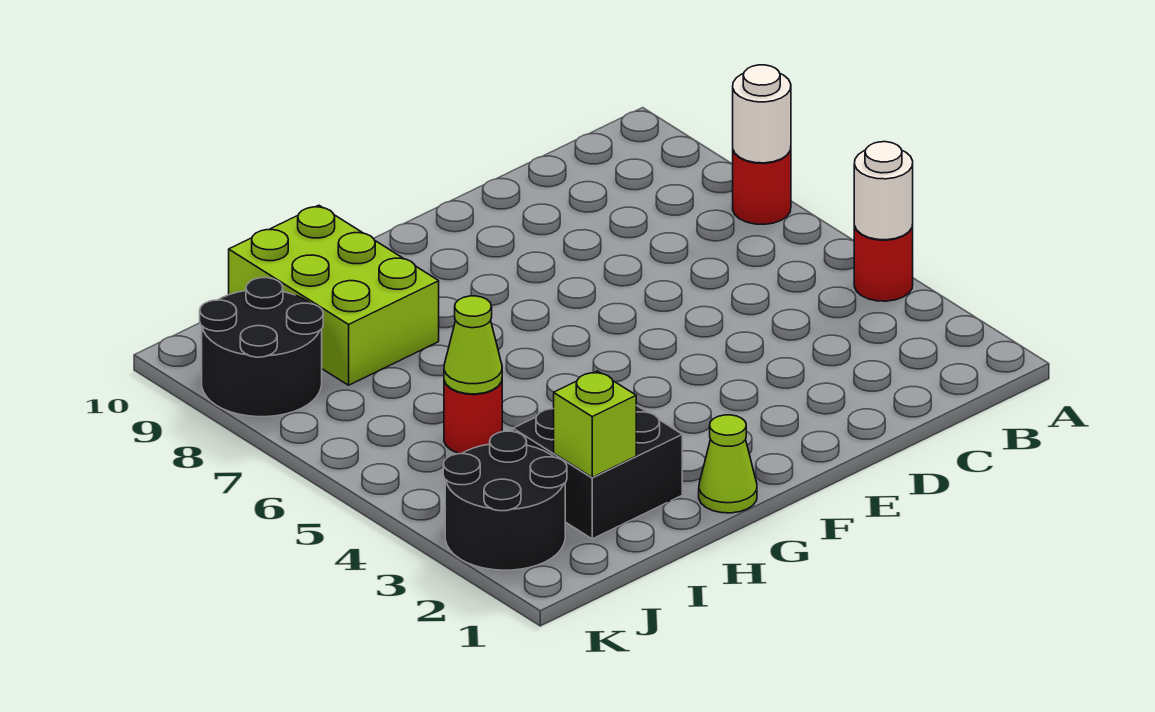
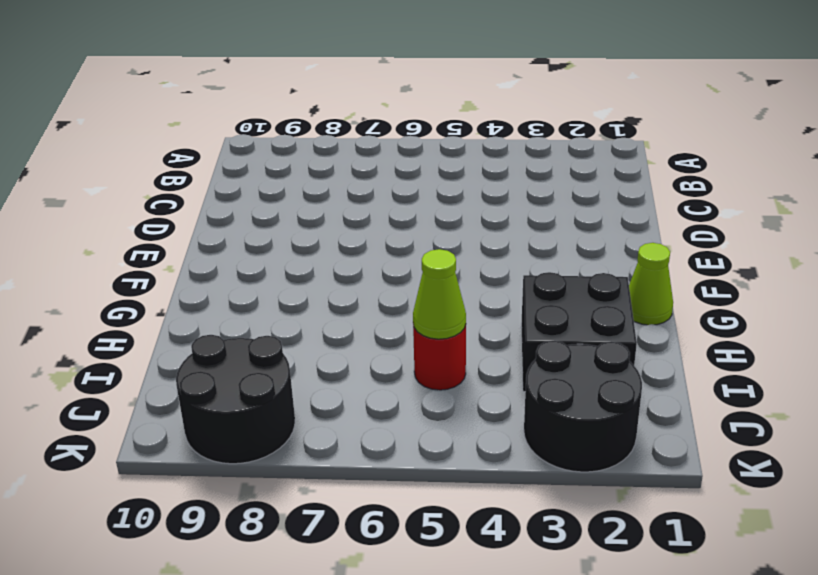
none -> red round brick A4 level 1
none -> red round brick A7 level 1
none -> lime brick H8:I10 level 1

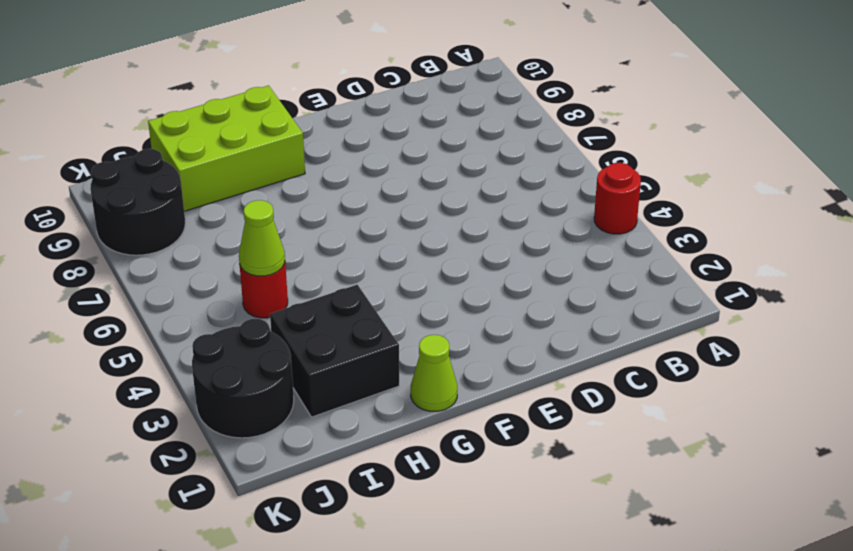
lime brick G9:I10 level 1 -> lime brick H8:I10 level 1
none -> red round brick A7 level 1
none -> white round brick A4 level 2
none -> white round brick A7 level 2

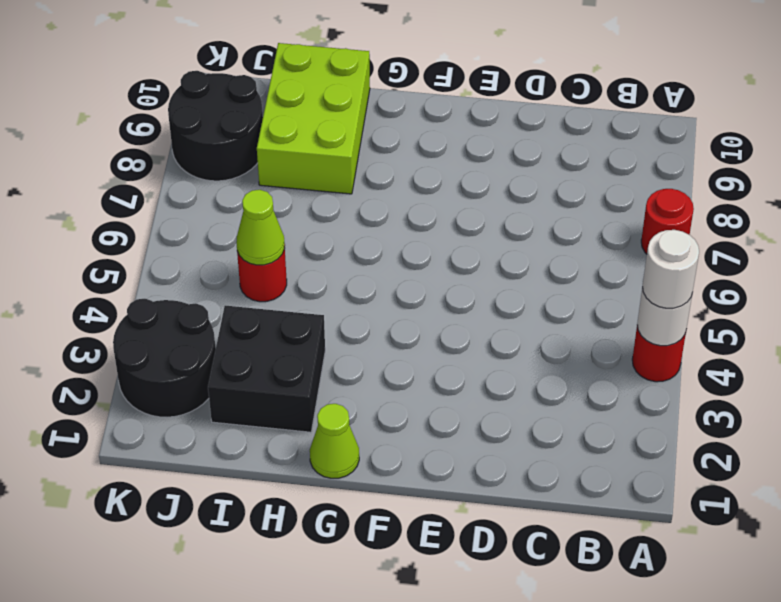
white round brick A4 level 3 -> white round brick A7 level 2
none -> lime brick I2 level 2

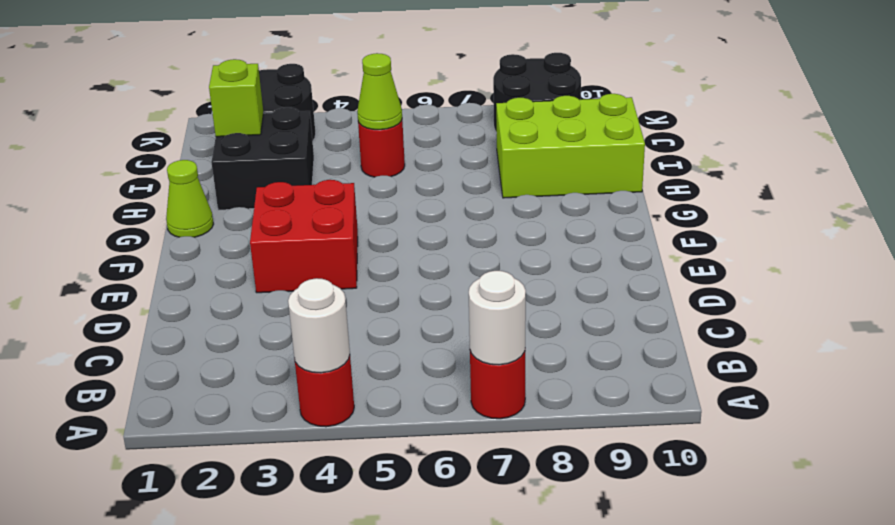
red brick E3:F4 level 1 -> none

